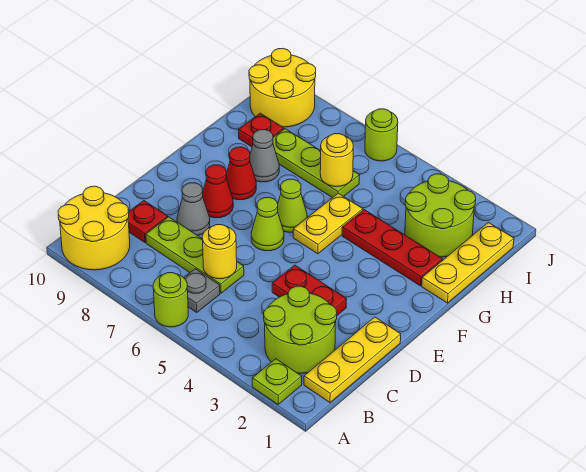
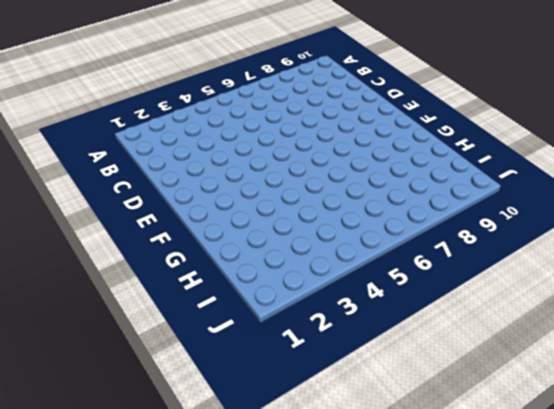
none -> lime plate A2 level 1
none -> lime round brick A6 level 1
none -> yellow round brick A9:B10 level 1

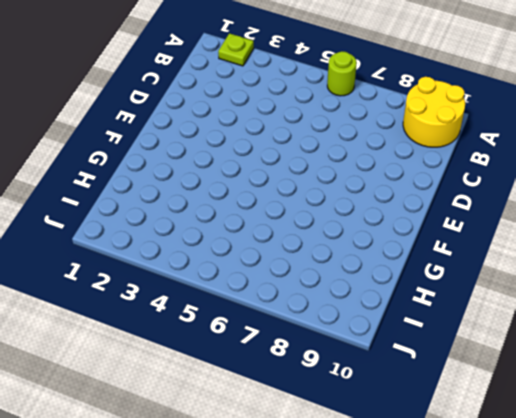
none -> yellow plate B1:D1 level 1
none -> lime round brick B2:C3 level 1
none -> grey plate B6 level 1

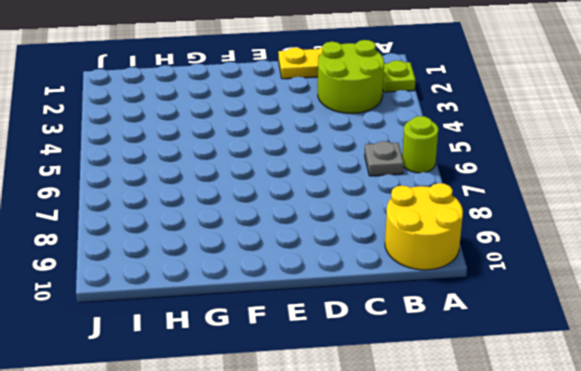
none -> lime plate C6:C8 level 1
none -> red plate C9 level 1
none -> red plate D3:D4 level 1

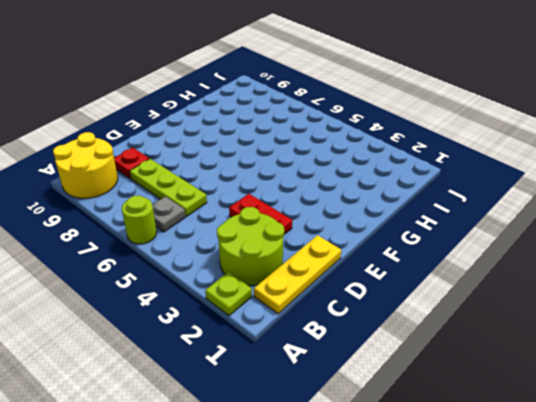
none -> grey cone D8 level 1
none -> lime cone E6 level 1
none -> red cone E8 level 1

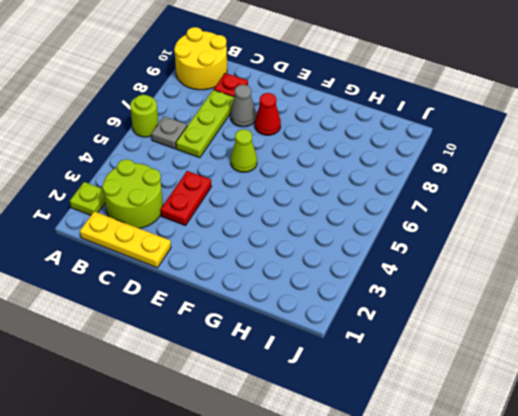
none -> yellow plate F5:G5 level 1
none -> lime cone F6 level 1
none -> red cone F8 level 1

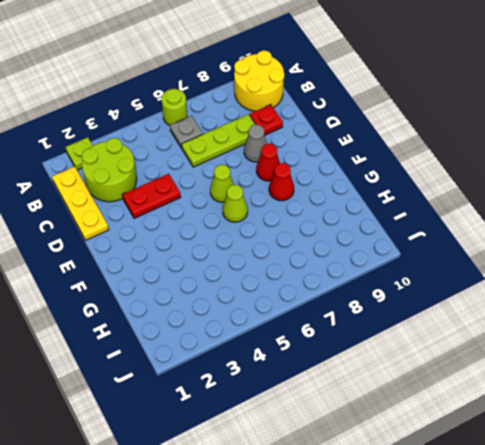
none -> yellow plate F5:G5 level 1
none -> yellow plate G1:I1 level 1
none -> red plate G2:G4 level 1

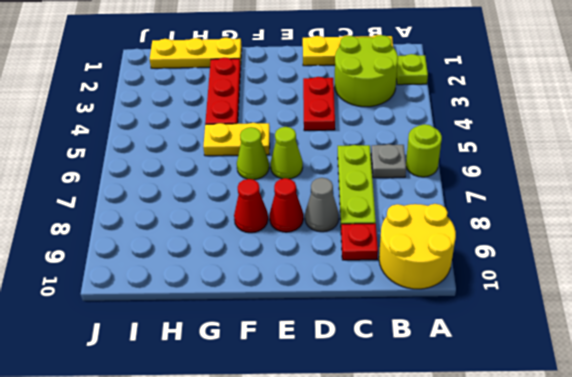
none -> grey cone G8 level 1
none -> lime round brick H2:I3 level 1
none -> lime plate H6:H8 level 1

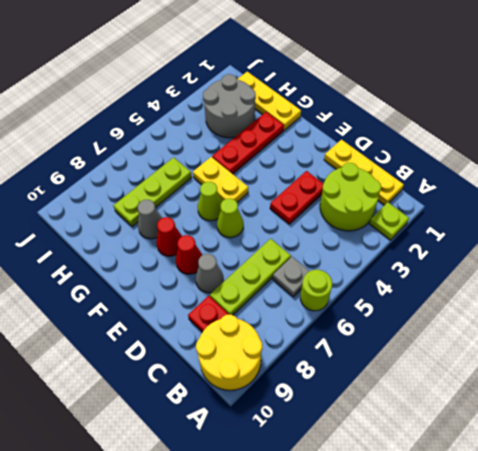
grey round brick H2:I3 level 1 -> lime round brick H2:I3 level 1
none -> red plate H9 level 1
none -> yellow round brick I9:J10 level 1
none -> lime round brick J6 level 1

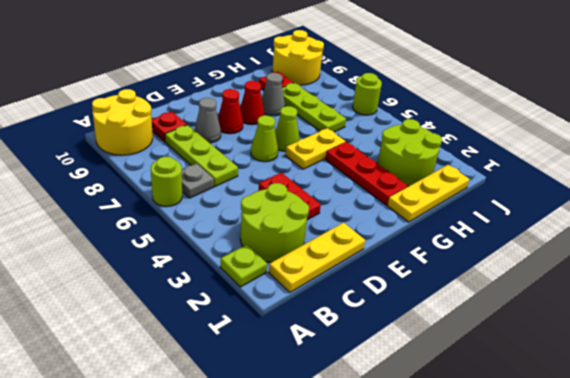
none -> yellow round brick C6 level 2
none -> yellow round brick H6 level 2

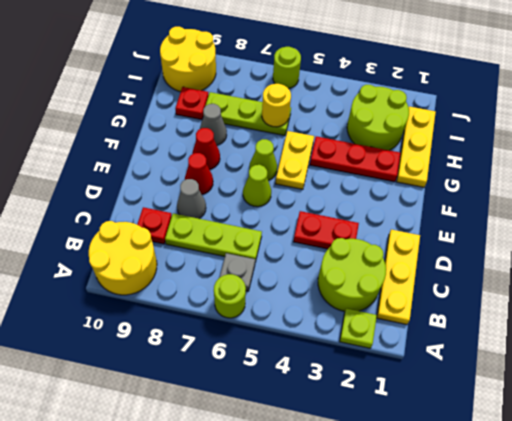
none -> yellow round brick C6 level 2

